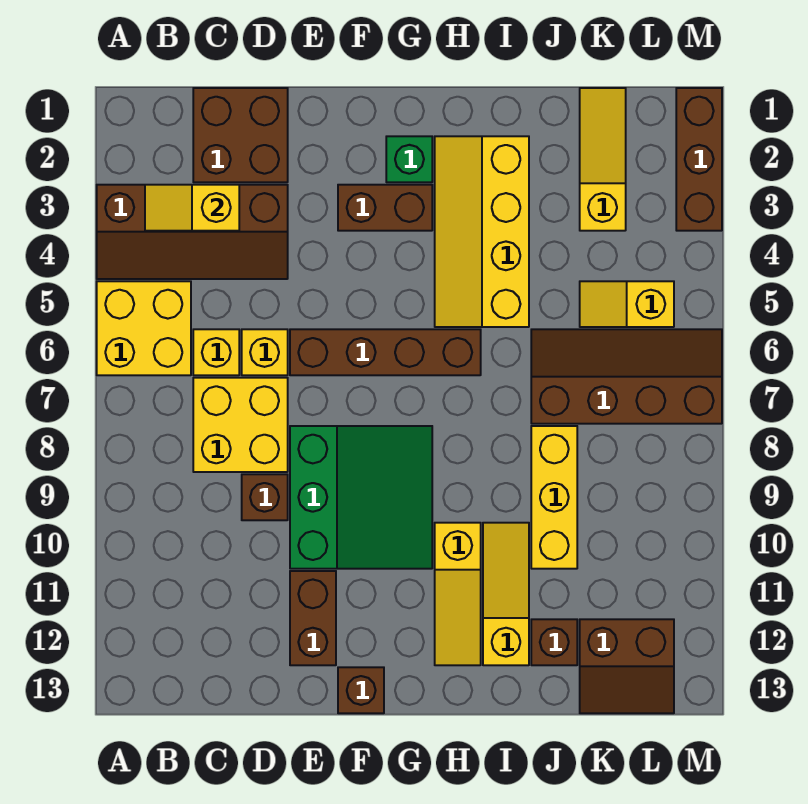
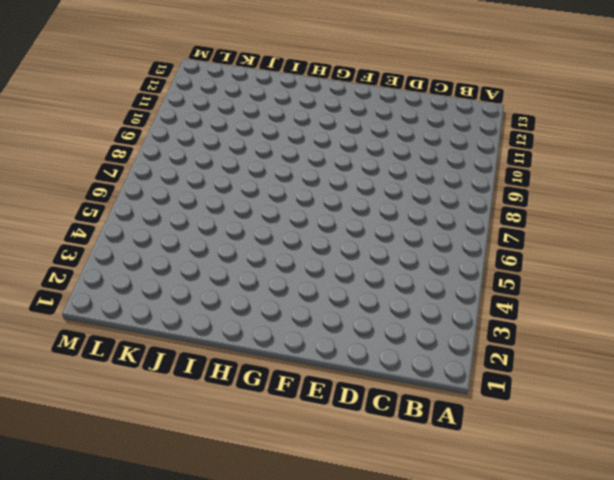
none -> brown slope A3:D4 level 1 top 3
none -> yellow brick A5:B6 level 1
none -> brown brick C1:D2 level 1

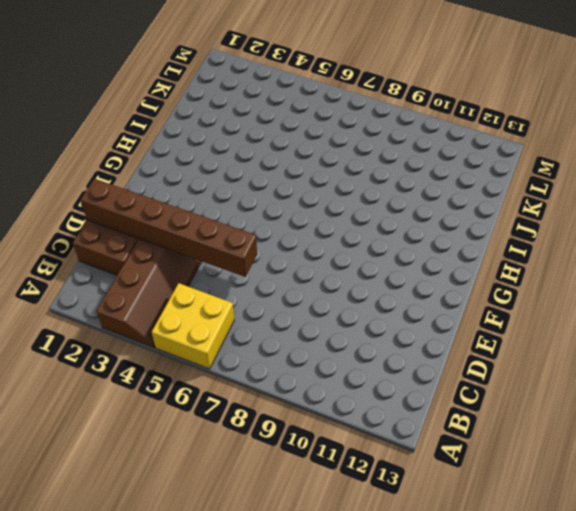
brown brick D1:D6 level 2 -> none
none -> yellow brick C6 level 1
none -> yellow brick C7:D8 level 1
none -> yellow brick D6 level 1

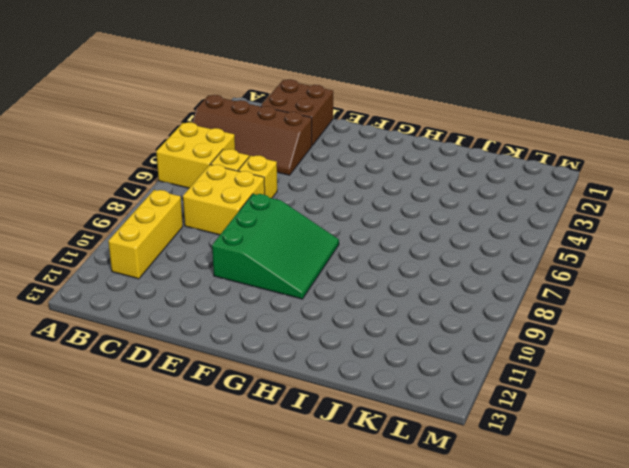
yellow brick B9:B11 level 1 -> yellow brick J8:J10 level 1
none -> brown brick D9 level 1
none -> brown brick E6:H6 level 1
none -> brown brick E11:E12 level 1

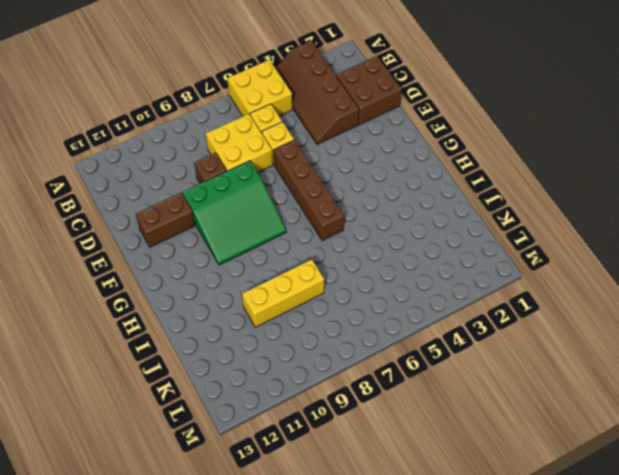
none -> brown brick F3:G3 level 1
none -> brown brick F13 level 1
none -> green brick G2 level 1

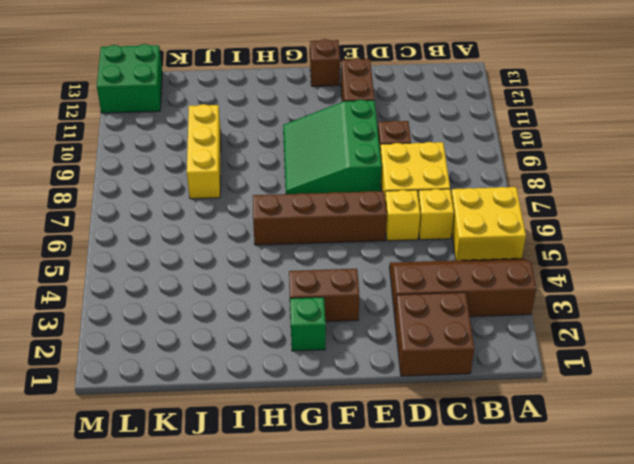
green brick L12:M13 level 1 -> brown slope K12:L13 level 1 top 12
none -> yellow slope H2:I5 level 1 top I
none -> yellow slope H10:H12 level 1 top 10
none -> yellow slope I10:I12 level 1 top 12

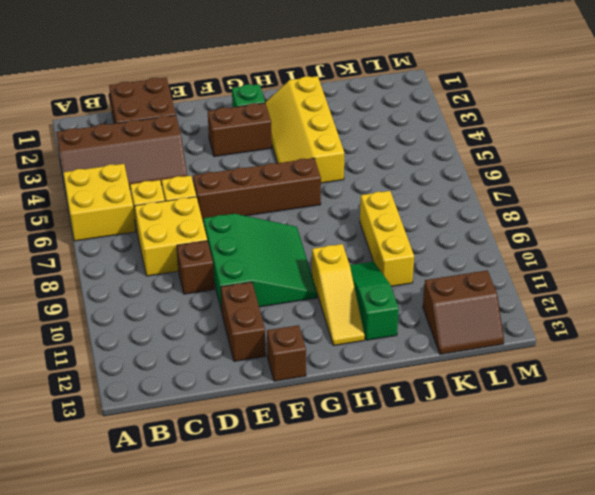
green slope I10:I12 level 1 top 12 -> yellow slope I10:I12 level 1 top 12
none -> brown slope J6:M7 level 1 top 7
none -> brown brick J12 level 1
none -> yellow slope K1:K3 level 1 top 3

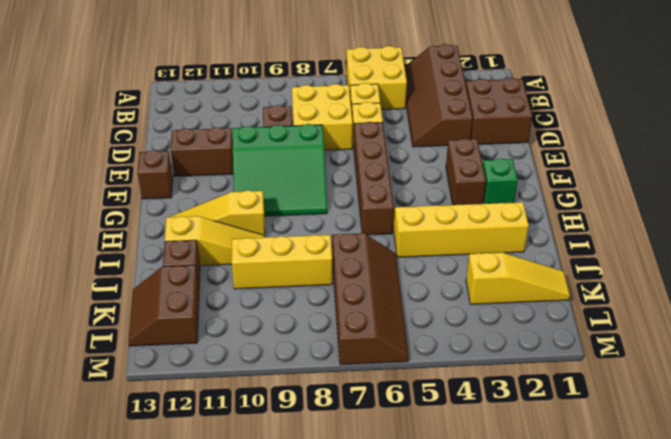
none -> yellow slope K5:L5 level 1 top L
none -> brown brick M1:M3 level 1
none -> yellow slope B3:C3 level 2 top C

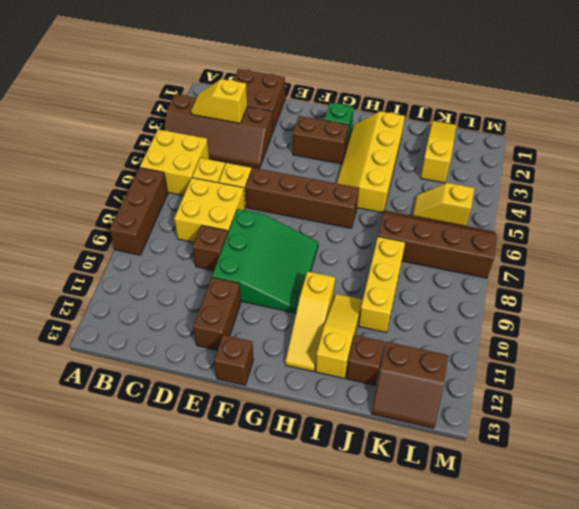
brown brick A7:A9 level 1 -> brown brick M1:M3 level 1

